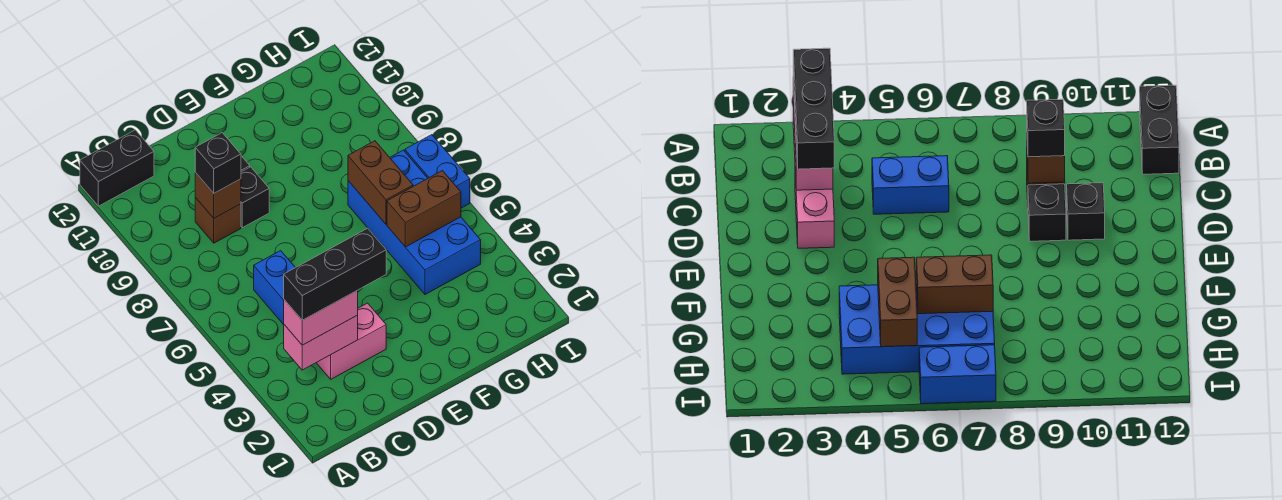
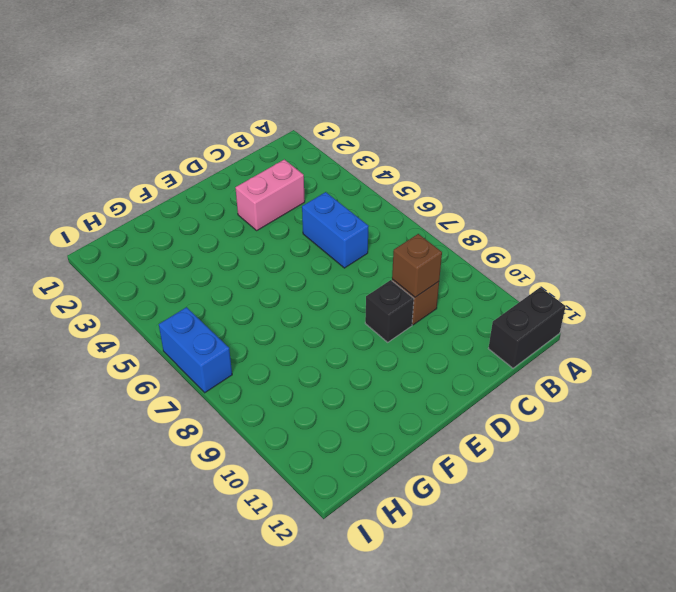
none -> black brick D10 level 1
none -> blue brick G4:H7 level 1
none -> pink brick B3:C3 level 2

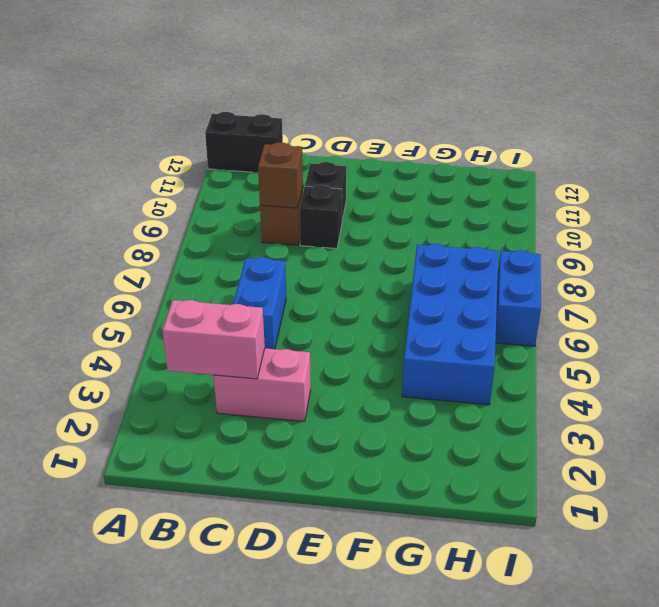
none -> brown brick G5:H5 level 2
none -> brown brick G6:G7 level 2
none -> pink brick B3:C3 level 3

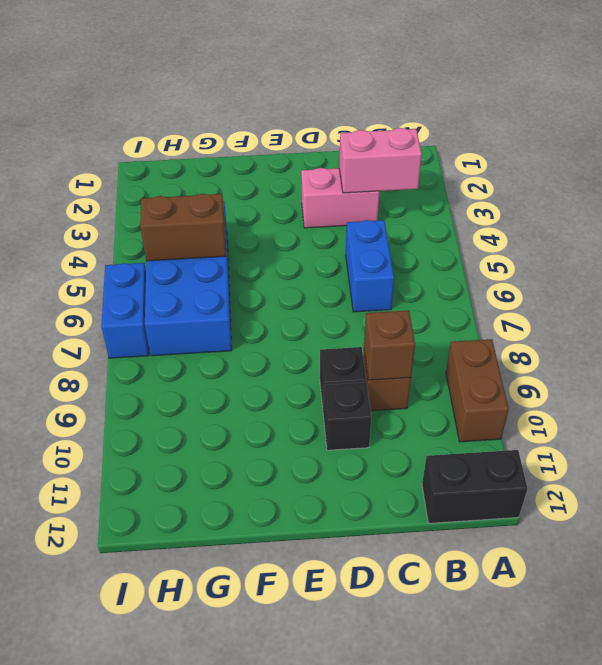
brown brick A9:A10 level 1 -> brown brick G6:G7 level 2
none -> pink brick B3:C3 level 3
none -> black brick C9 level 3
none -> black brick B3:D3 level 4

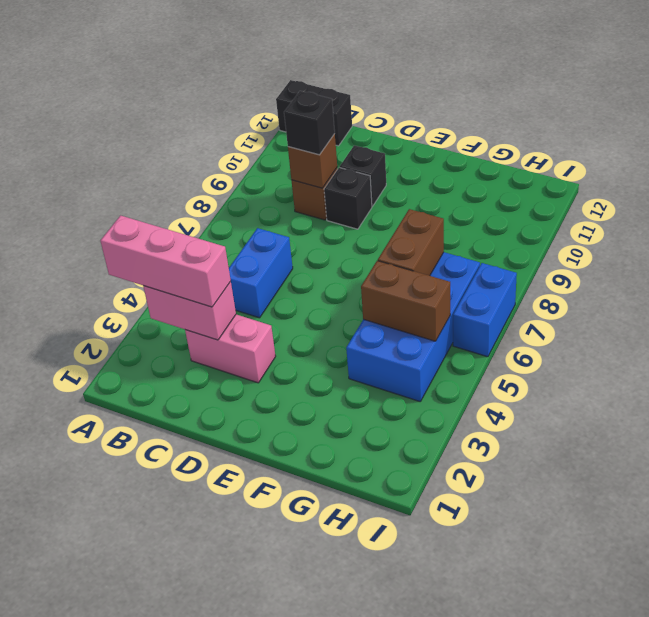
pink brick A3:C3 level 3 -> pink brick B3:C3 level 3
none -> black brick B3:D3 level 4

